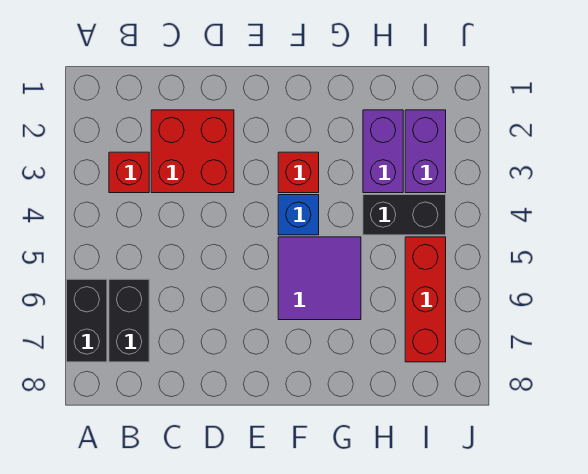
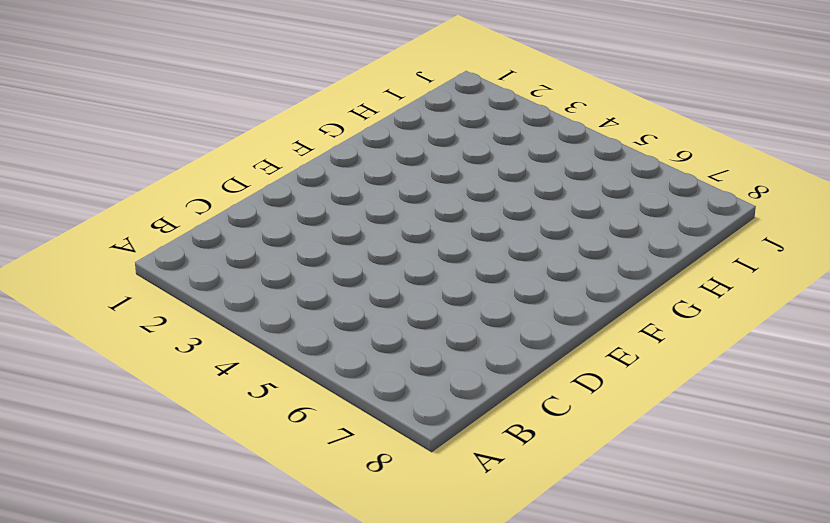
none -> black brick A6:A7 level 1
none -> red brick B3 level 1

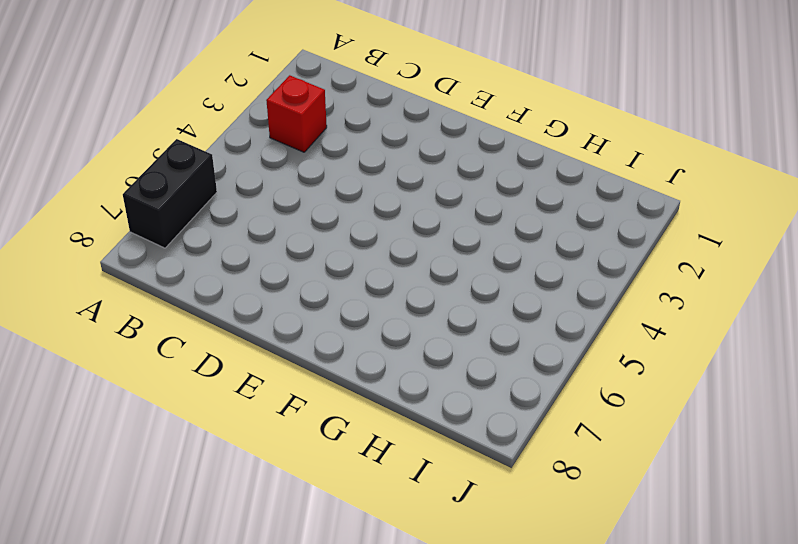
none -> black brick B6:B7 level 1
none -> red brick C2:D3 level 1

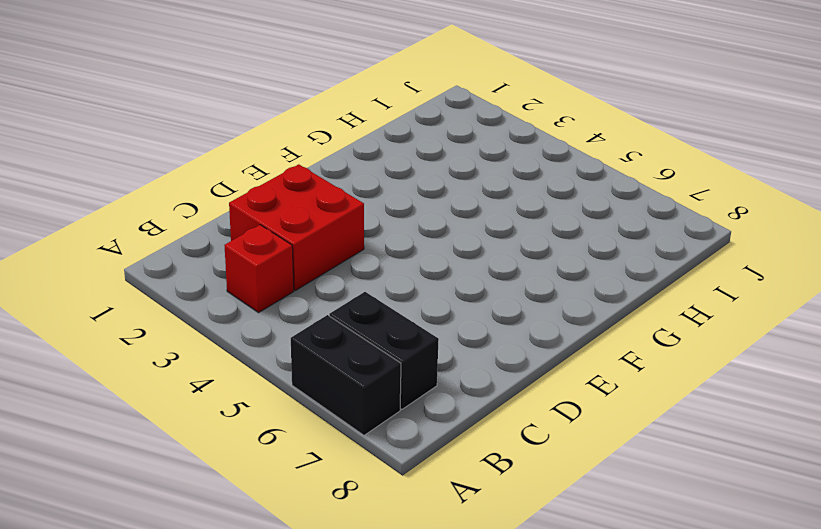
none -> red brick F3 level 1
none -> blue brick F4 level 1

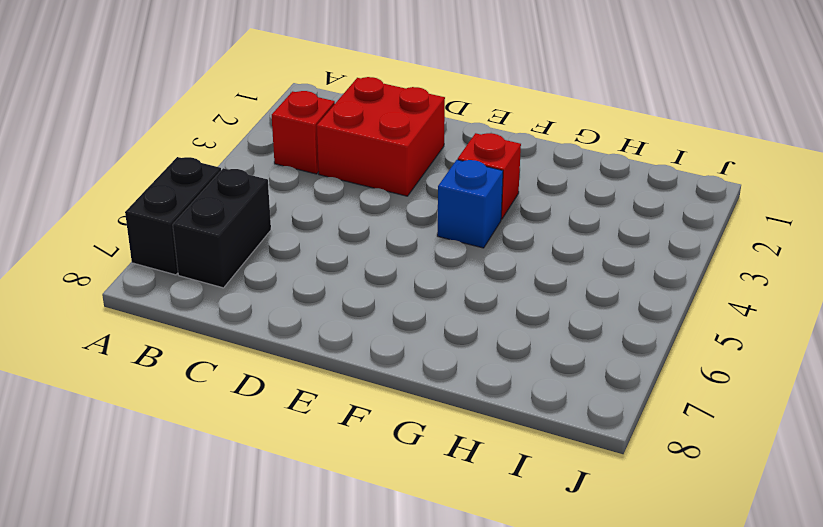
none -> purple tile F5:G6 level 1
none -> purple brick H2:H3 level 1

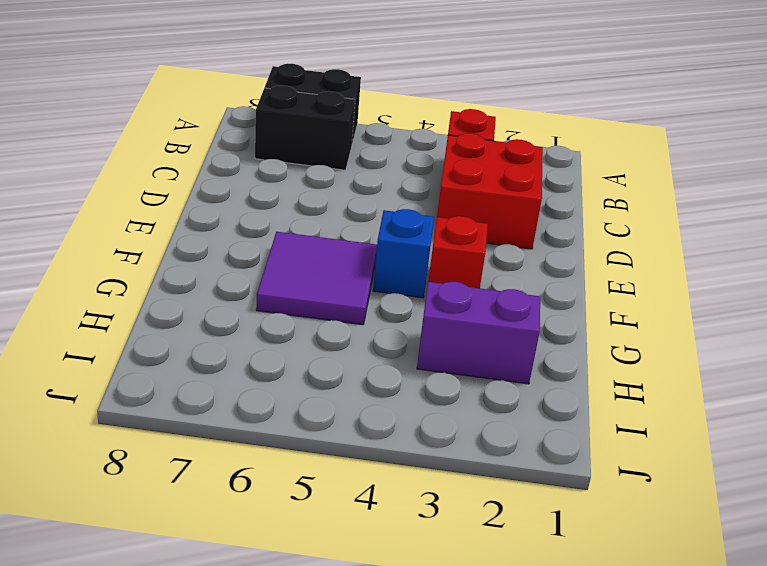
none -> black brick H4:I4 level 1
none -> purple brick I2:I3 level 1

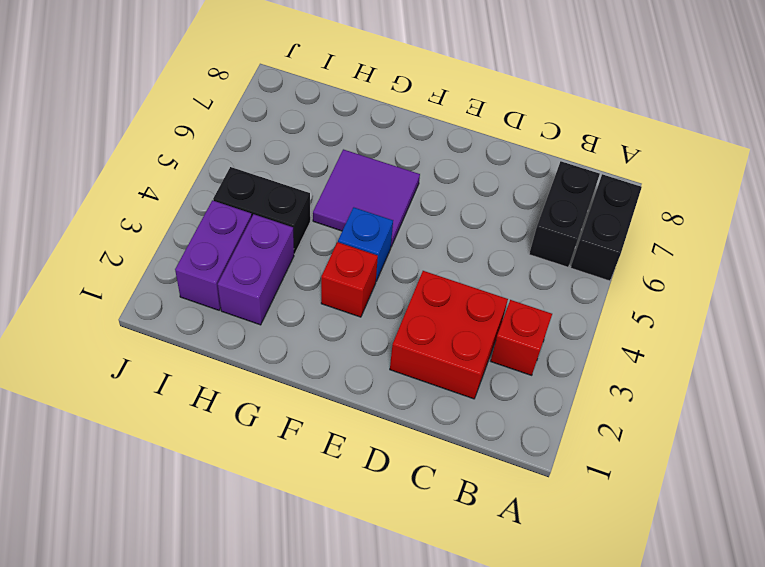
none -> red brick I5:I7 level 1

